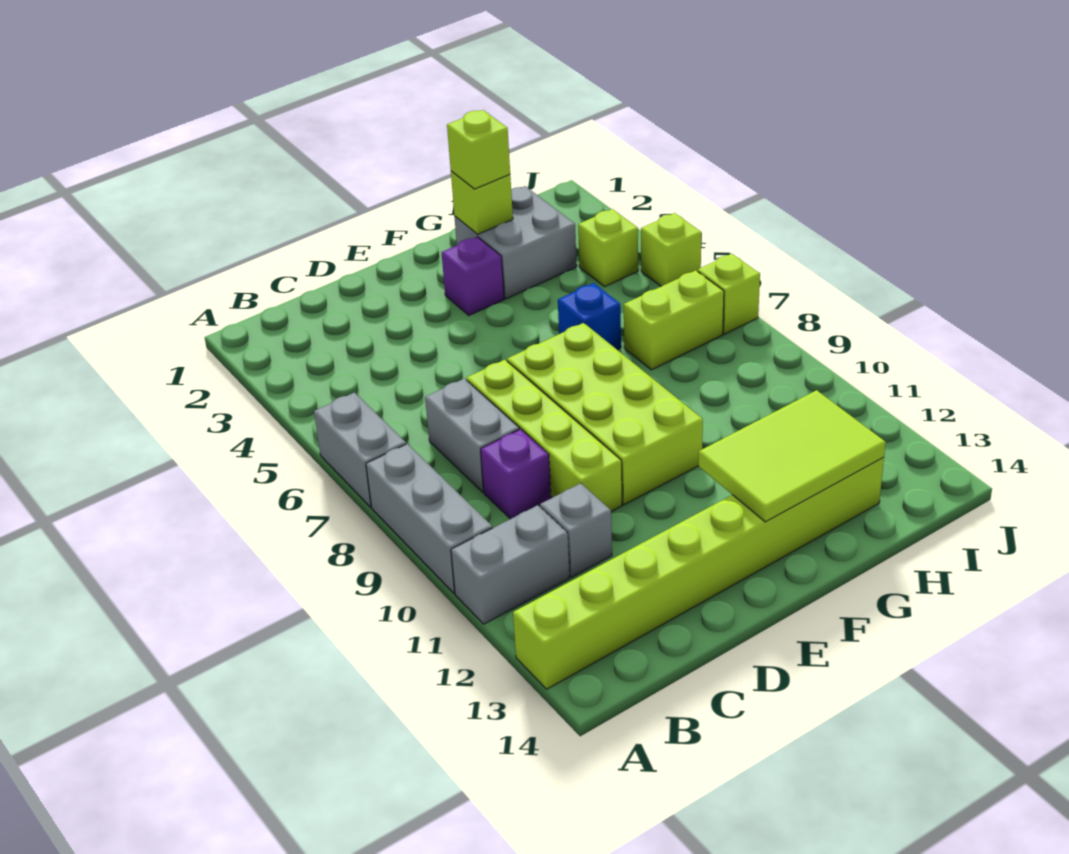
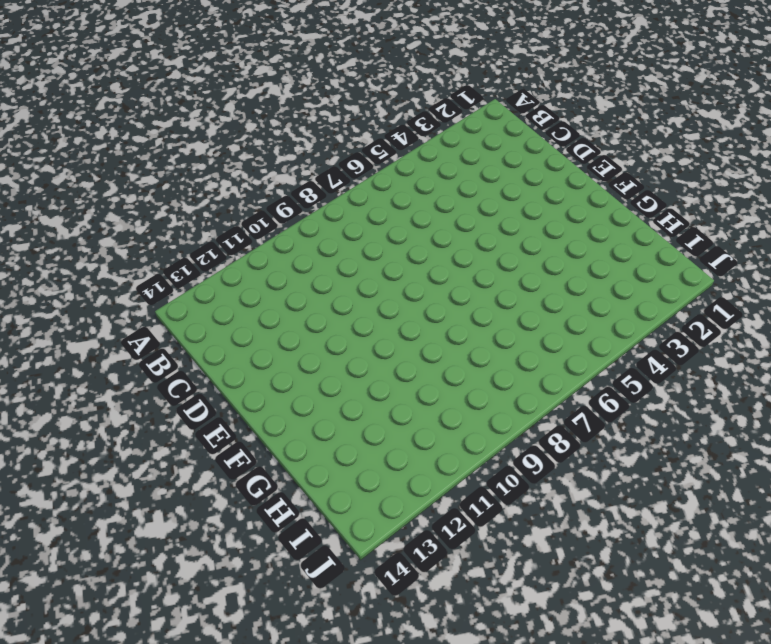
none -> grey brick A6:A7 level 1
none -> grey brick A8:A10 level 1
none -> grey brick A11:B11 level 1

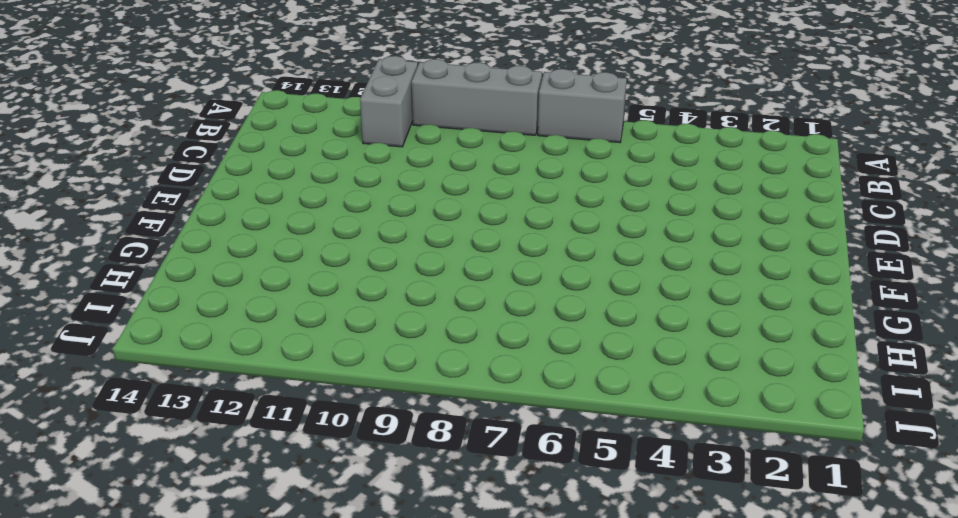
none -> lime brick A13:H13 level 1
none -> grey brick C7:C8 level 1
none -> purple brick C9 level 1

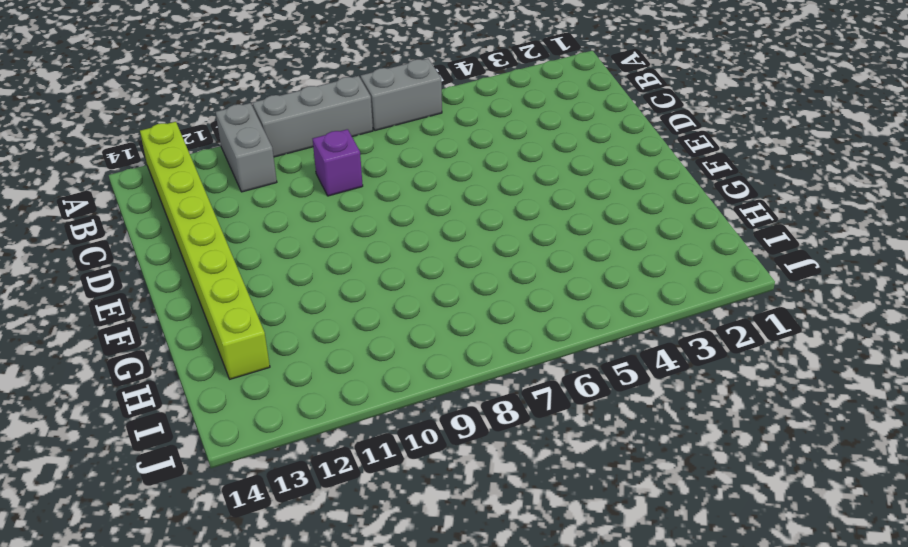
none -> grey brick C7:C8 level 1
none -> grey brick C11 level 1
none -> lime brick D7:D10 level 1

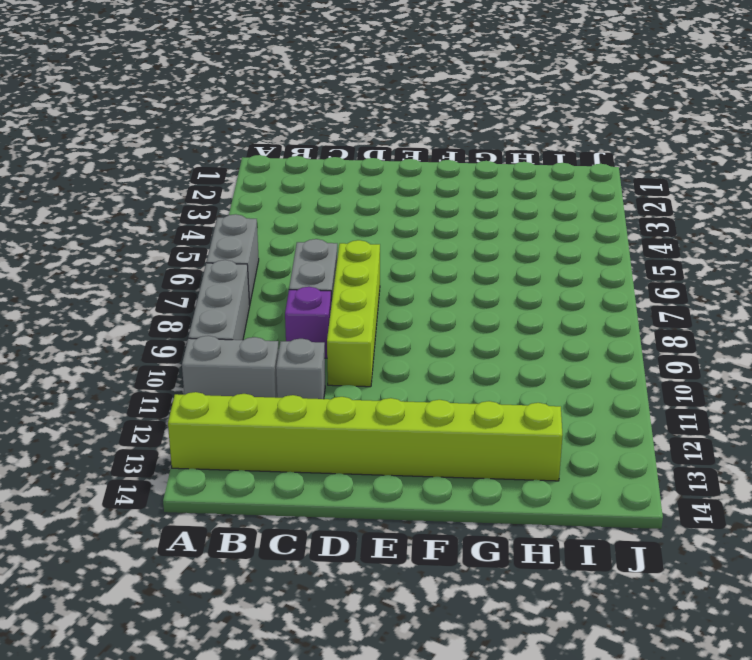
none -> lime brick E7:F10 level 1
none -> purple brick F3 level 1
none -> grey brick G2:H3 level 1

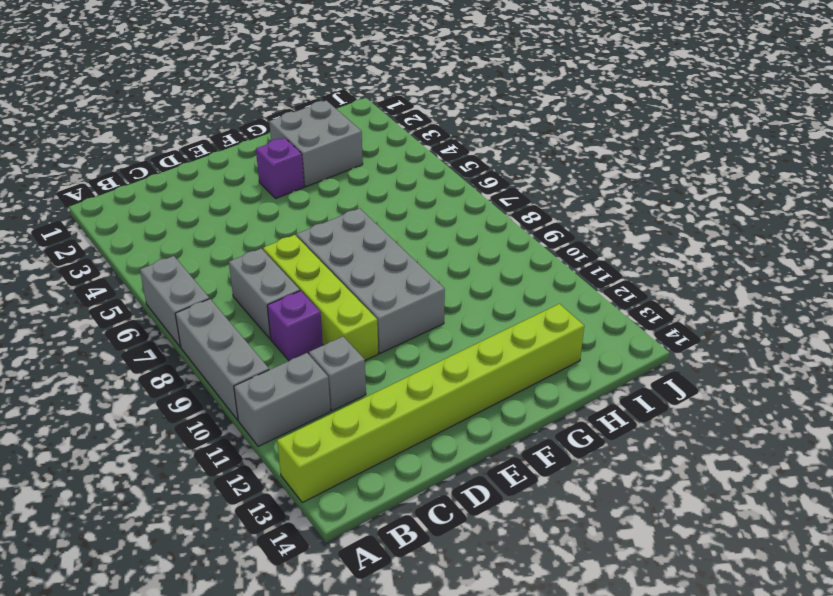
grey brick E7:F10 level 1 -> lime brick E7:F10 level 1
none -> blue brick G6 level 1
none -> lime brick H7:I7 level 1
none -> lime brick I4 level 1

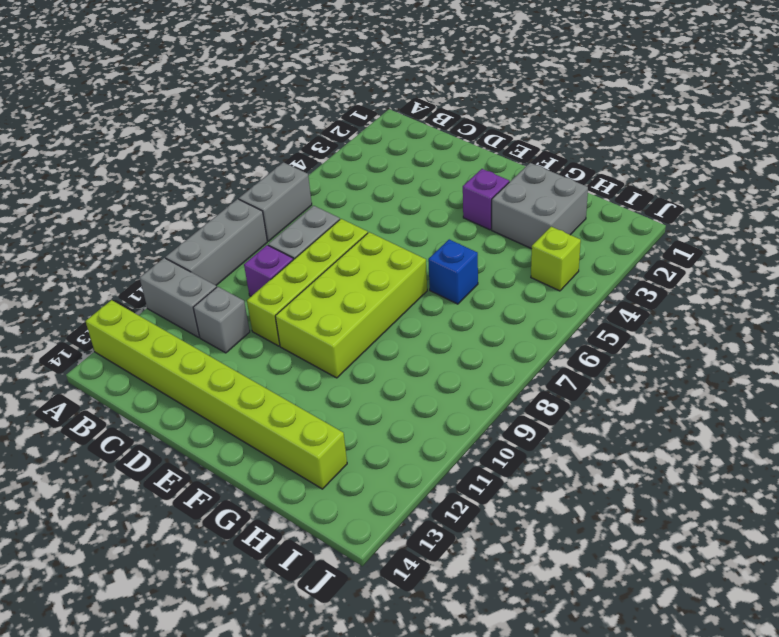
none -> lime brick H7:I7 level 1
none -> lime brick J5 level 1
none -> lime brick J7 level 1

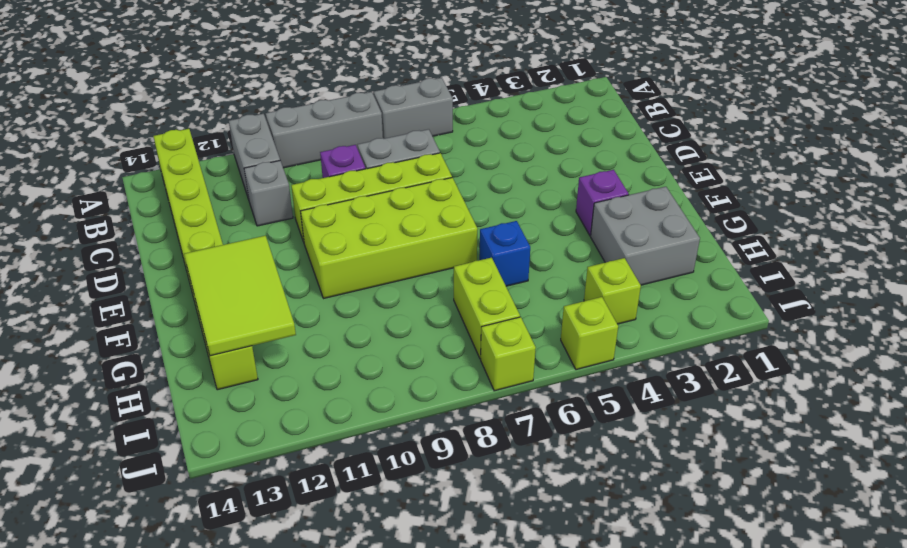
none -> lime brick G2 level 2
none -> lime brick G2 level 3

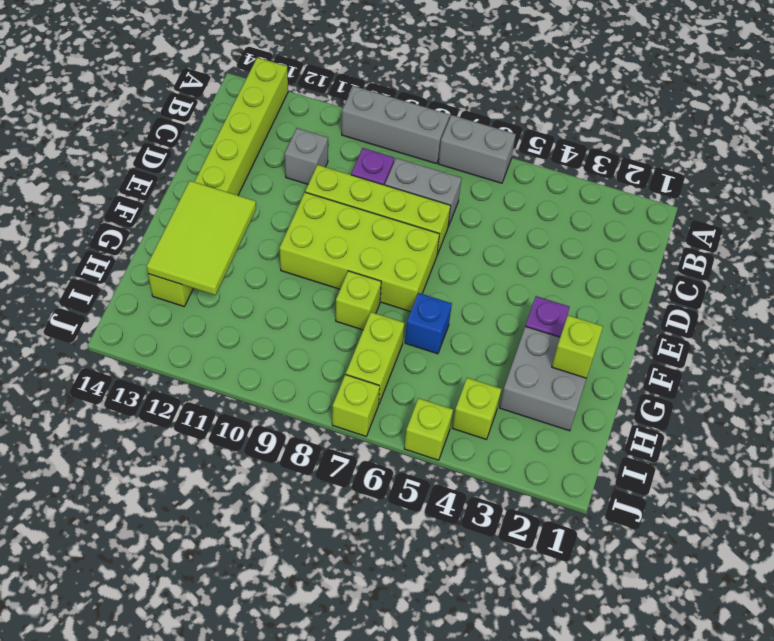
lime brick G8 level 1 -> lime brick G2 level 3
none -> grey brick A11:B11 level 1

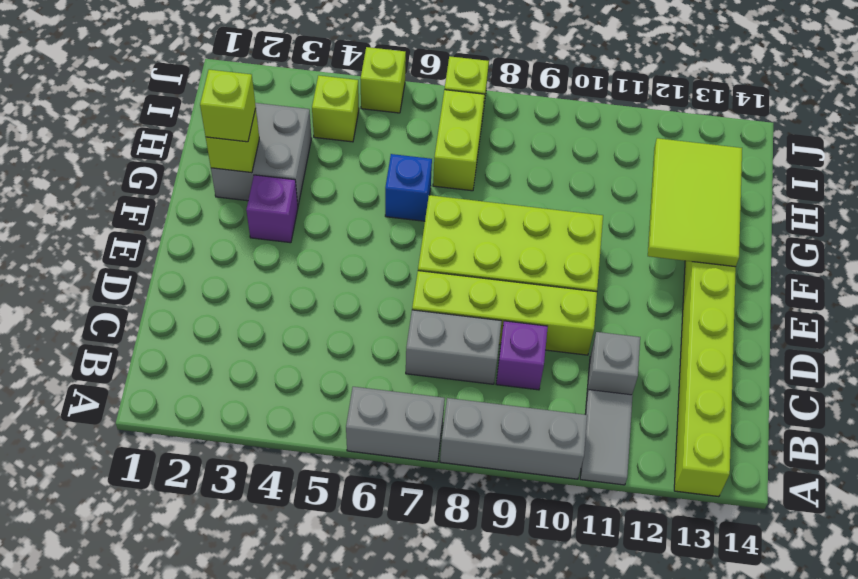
grey tile A11:B11 level 1 -> grey brick A11:B11 level 1

